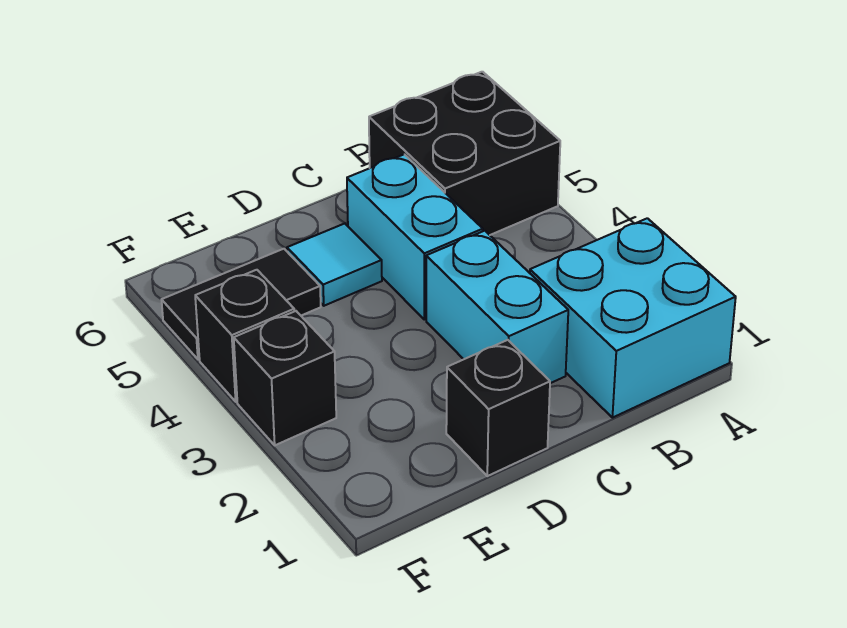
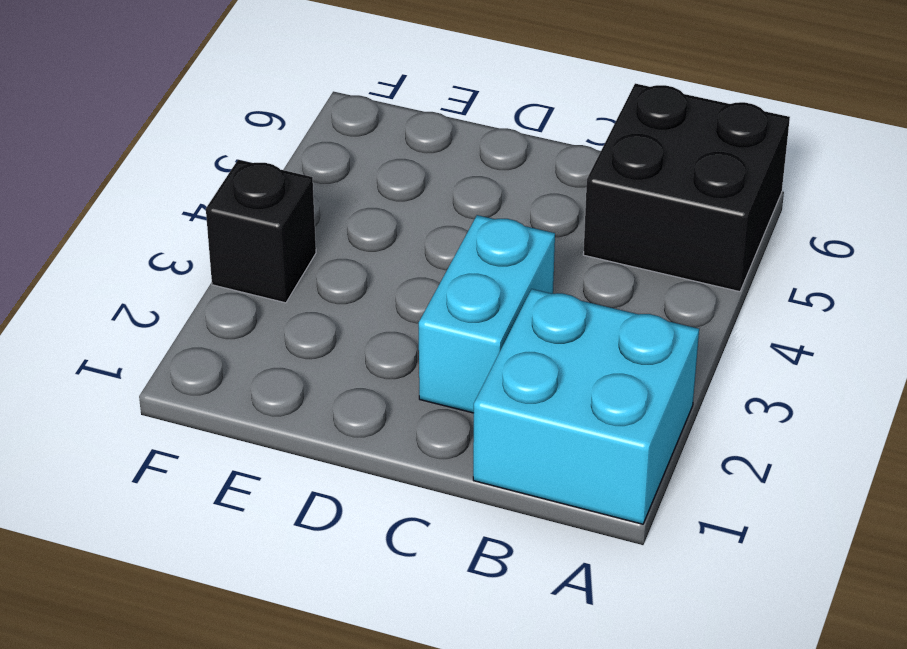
none -> cyan brick C4:C5 level 1
none -> black brick D1 level 1

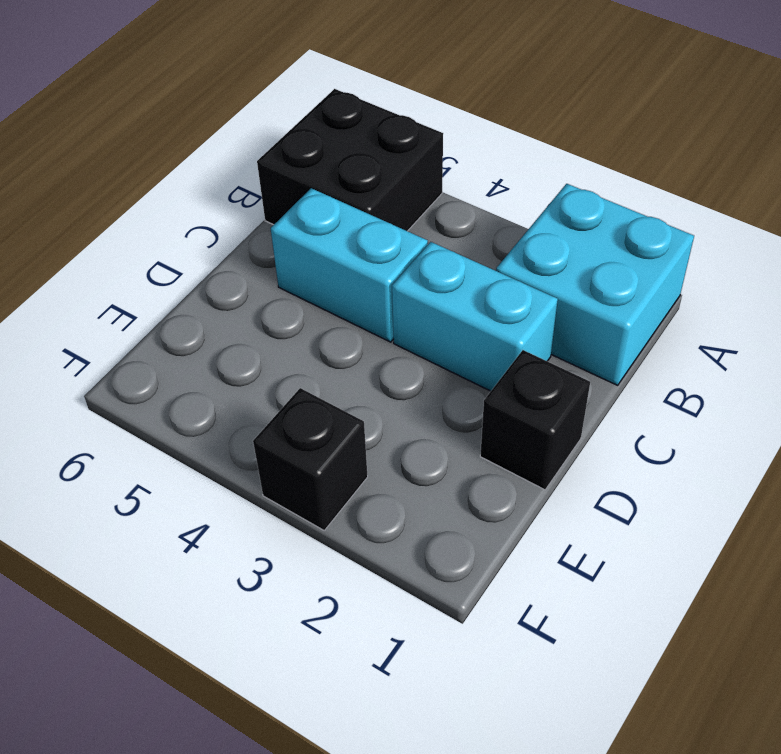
none -> cyan tile D5 level 1
none -> black tile E5:F5 level 1

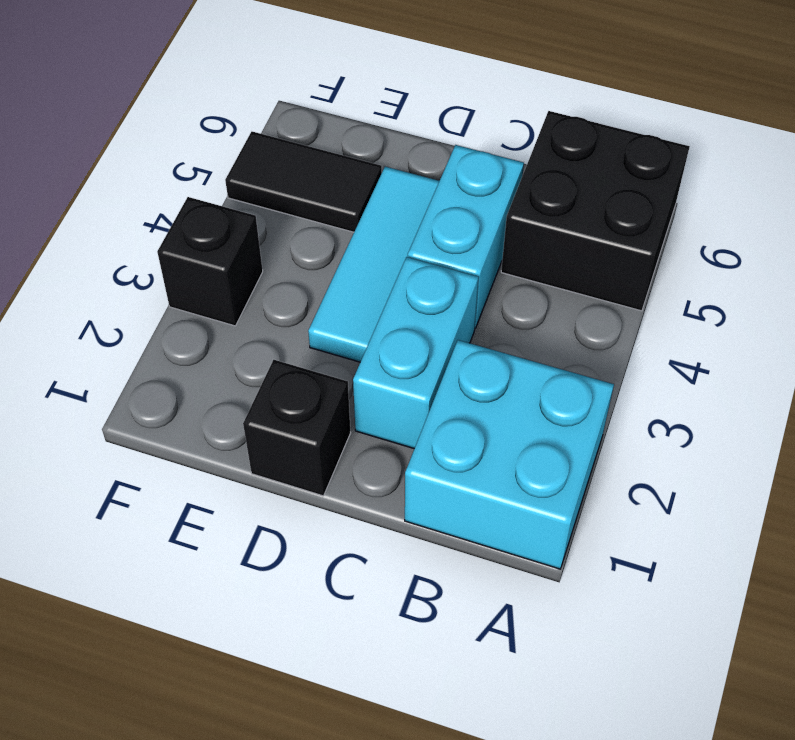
cyan tile D3:D5 level 1 -> cyan tile D5 level 1
none -> black brick F4 level 1

